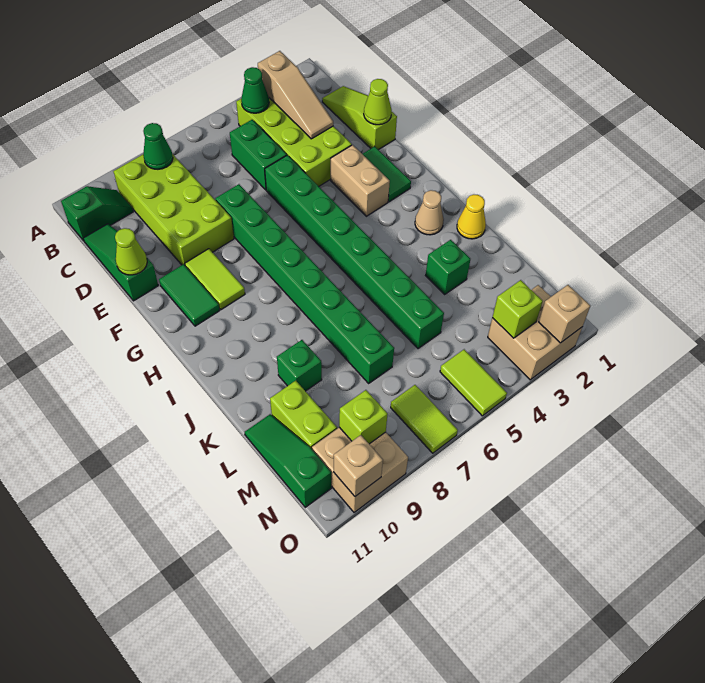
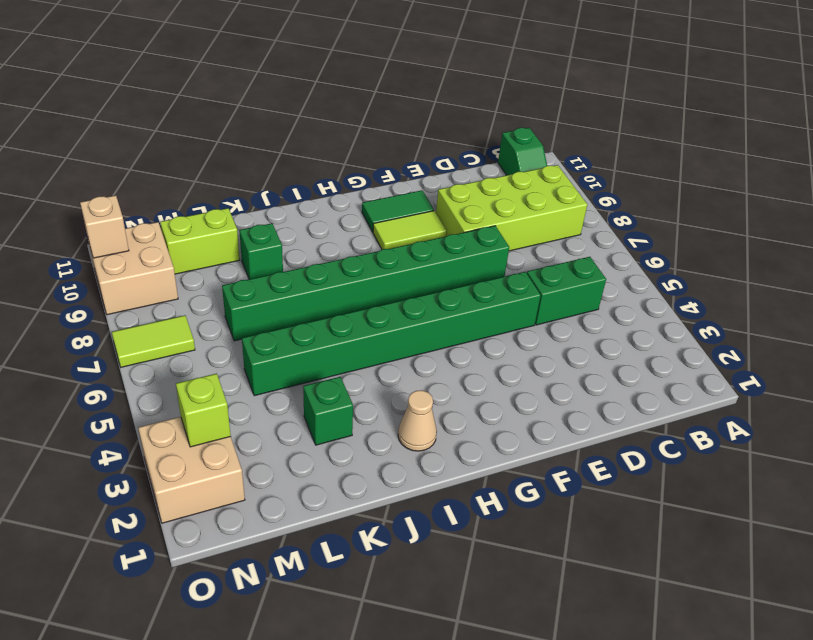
none -> lime brick B3:E4 level 1
none -> lime slope C1:E1 level 1 top E
none -> green slope C11:E11 level 1 top E
none -> green tile F2:G2 level 1

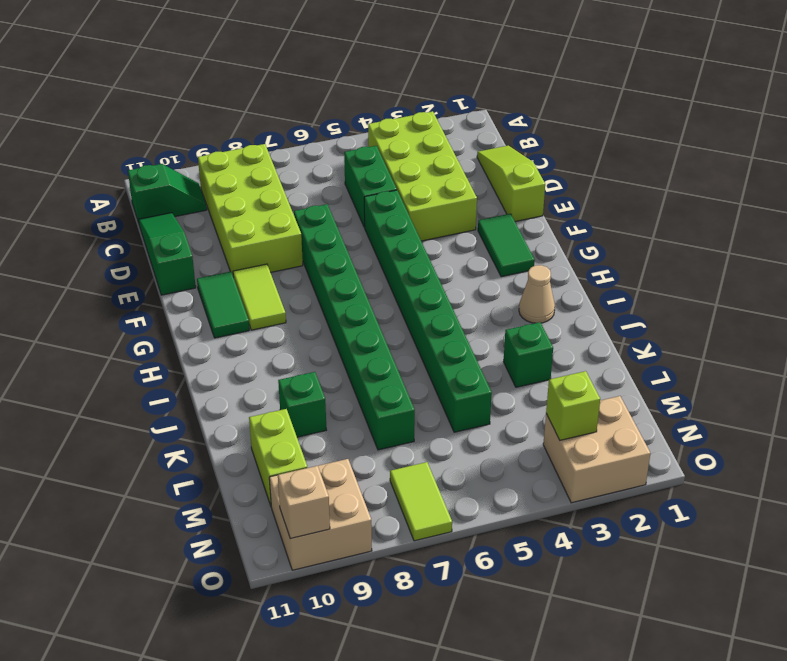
none -> tan brick F3:G3 level 1
none -> yellow cone J1 level 1
none -> green slope L11:N11 level 1 top N
none -> lime tile N5:O5 level 1

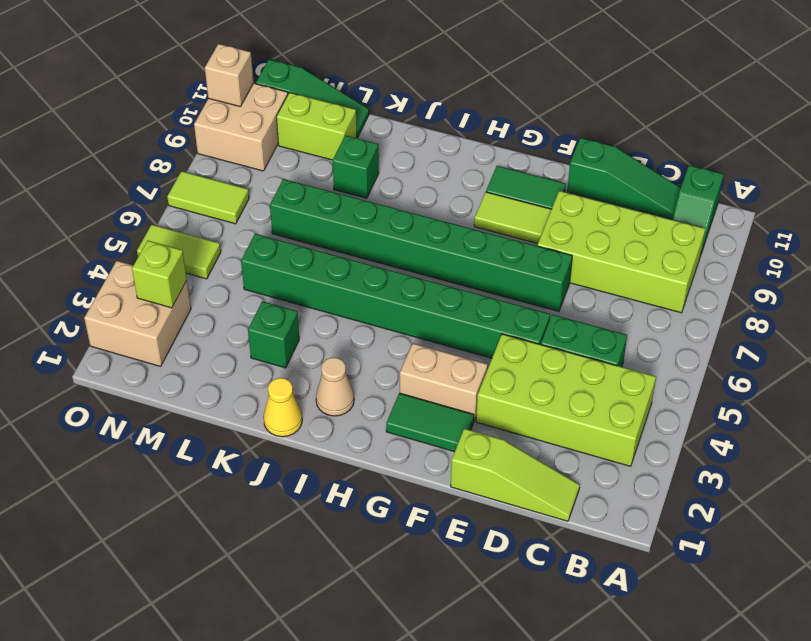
none -> tan slope B3:D3 level 2 top B
none -> green cone B4 level 2
none -> green cone B8 level 2
none -> lime cone E1 level 2

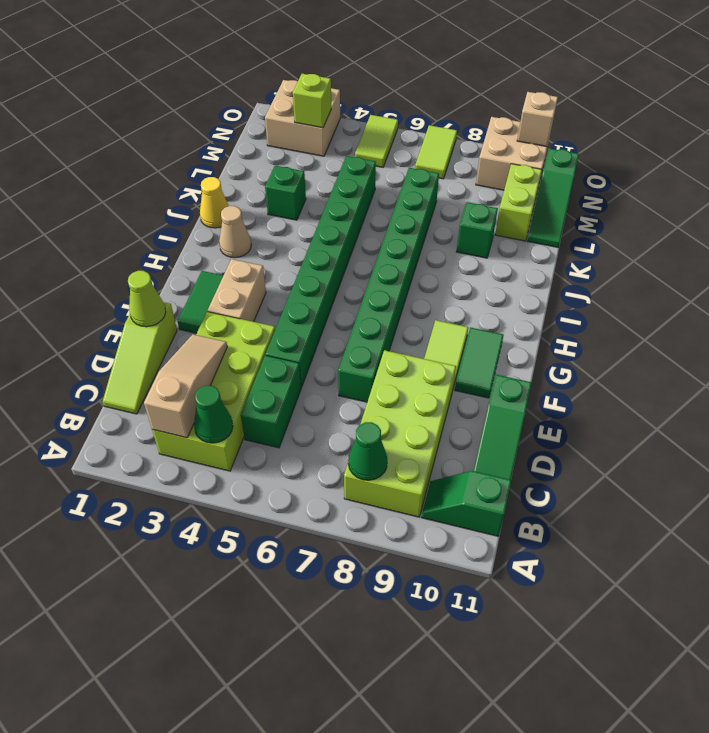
none -> lime cone E11 level 2
none -> lime brick N9 level 2
none -> tan brick O2 level 2

